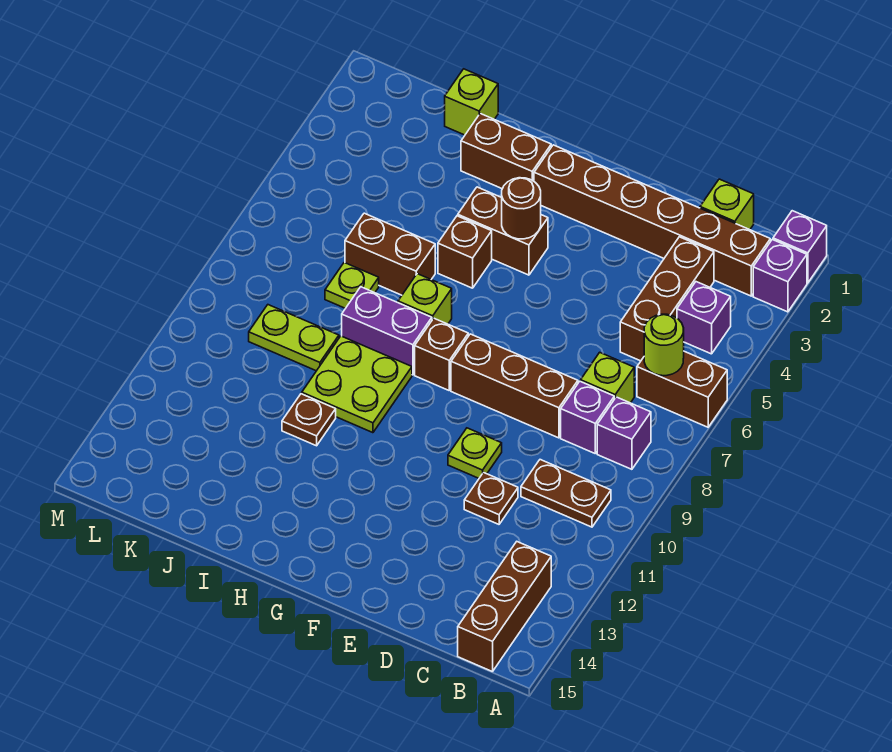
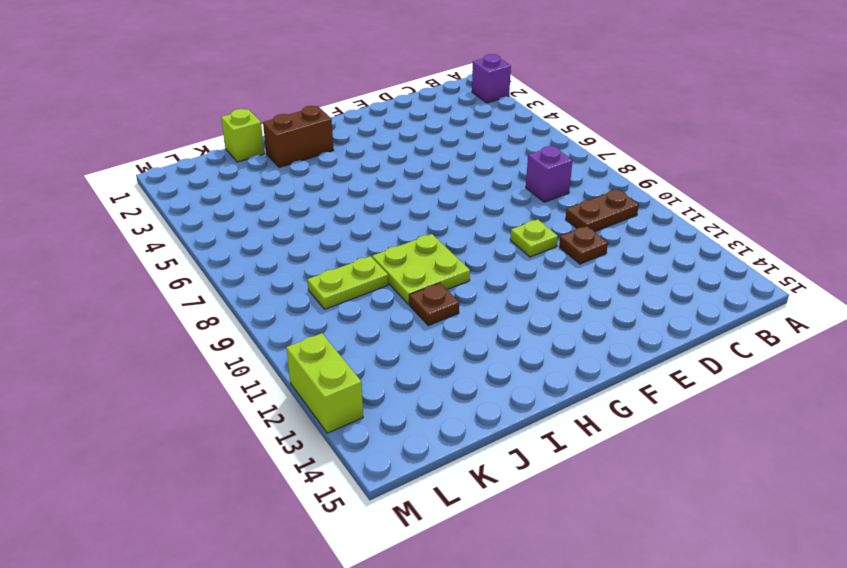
lime brick M12:M13 level 1 -> none
none -> purple brick A1 level 1
none -> brown brick A6:B6 level 1
none -> brown brick B2:G2 level 1

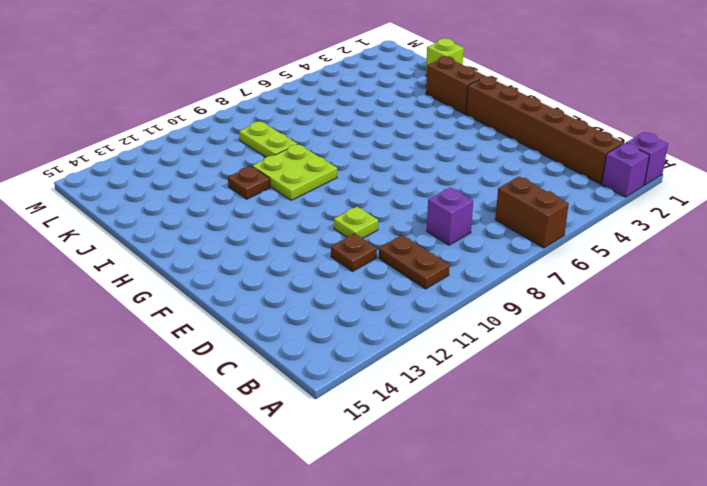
none -> purple brick B4 level 1
none -> purple brick B8 level 1
none -> brown brick B13:B15 level 1

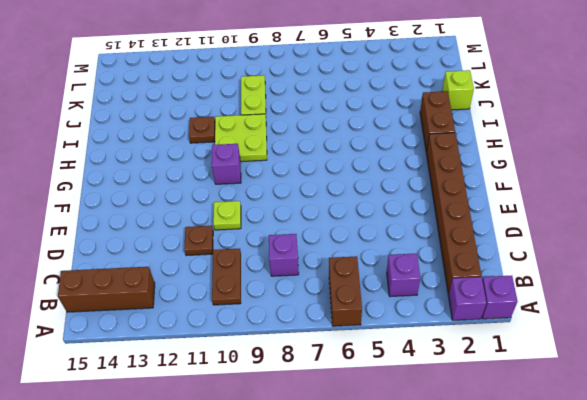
purple brick G10 level 1 -> purple brick B8 level 1
none -> lime brick C1 level 1
none -> brown brick C3:C5 level 1
none -> lime brick C7 level 1

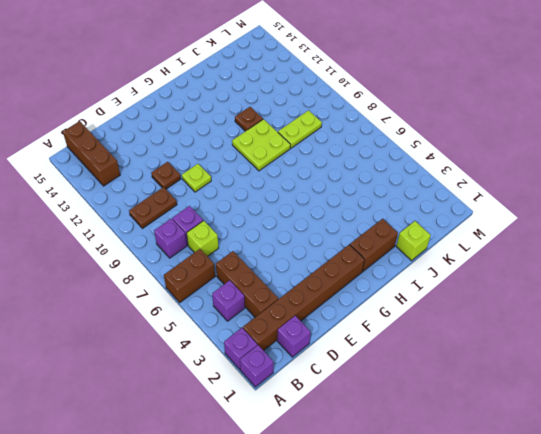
purple brick C1 level 1 -> lime brick C1 level 1
none -> brown brick D8:F8 level 1
none -> brown brick G4:H4 level 1
none -> brown brick G8 level 1

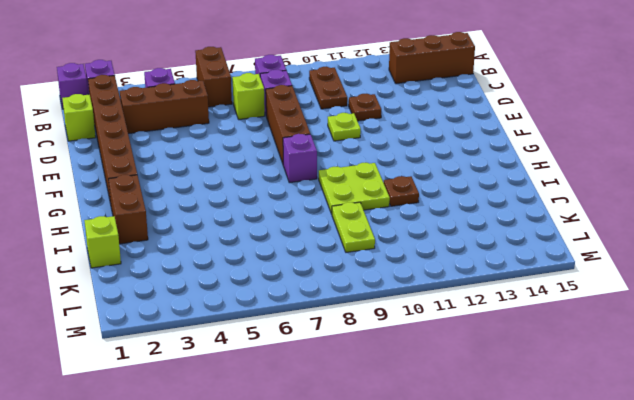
purple brick G8 level 1 -> brown brick G8 level 1
none -> brown brick G4:H4 level 1
none -> brown brick H5 level 1
none -> lime brick H7 level 1

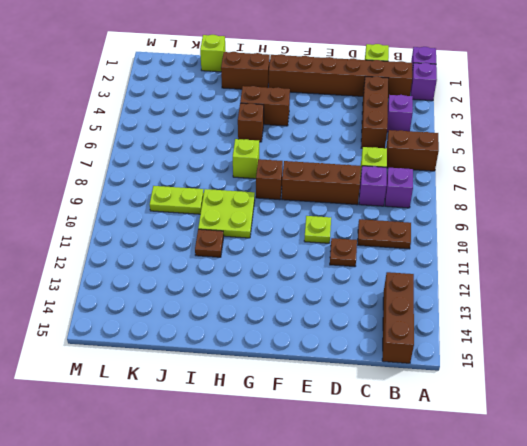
none -> purple brick H8:I8 level 1
none -> brown brick I6:J6 level 1
none -> lime plate J7 level 1

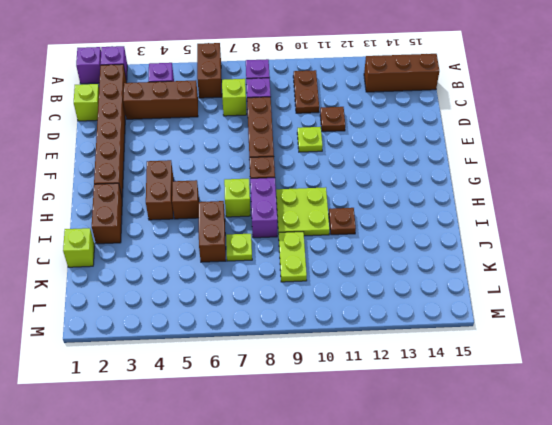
none -> lime round brick B6 level 2
none -> brown round brick G4 level 2

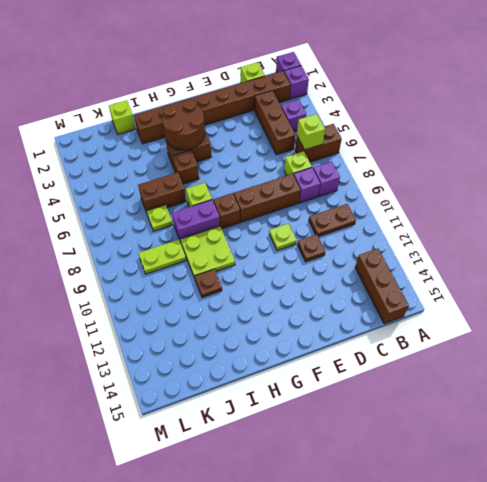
lime brick B6 level 2 -> lime round brick B6 level 2
brown round brick G3:H4 level 2 -> brown round brick G4 level 2

